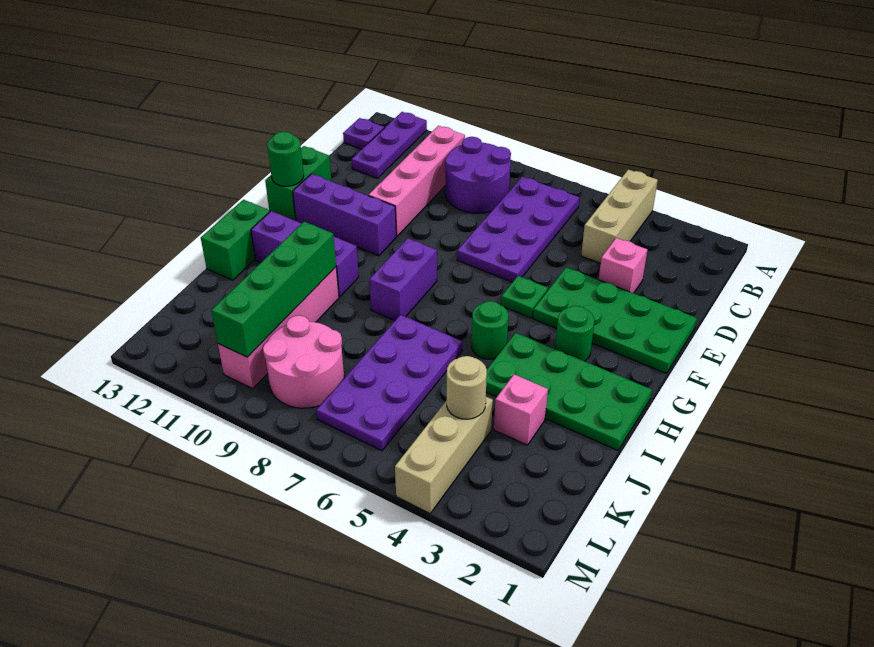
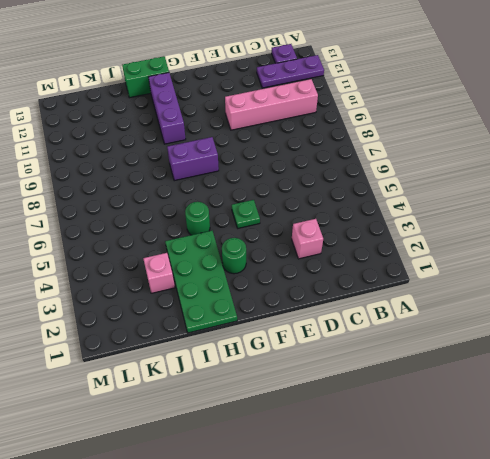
none -> tan brick A4:C4 level 1
none -> purple plate B6:E7 level 1
none -> purple round brick B8:C9 level 1

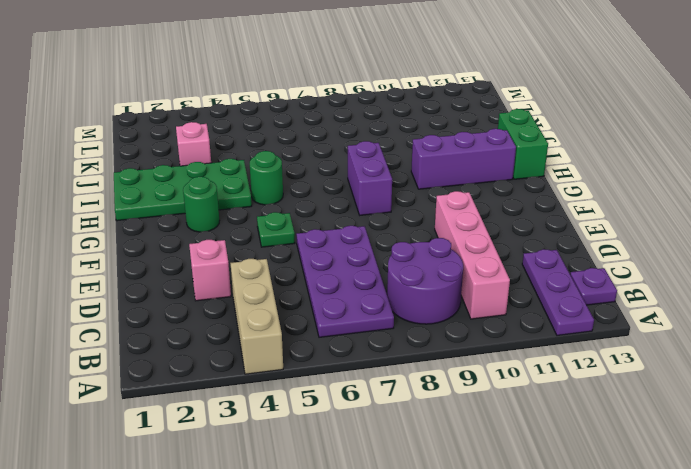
none -> green plate E1:F4 level 1
none -> green brick E13:F13 level 1
none -> purple brick F10:F12 level 1

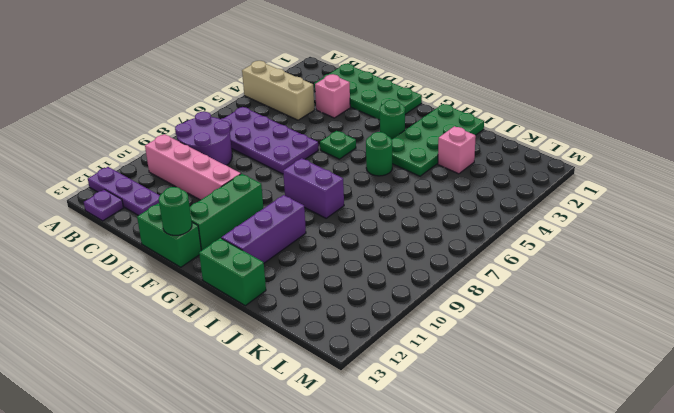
green plate C1:F2 level 1 -> green plate E1:F4 level 1
green brick F10:F12 level 1 -> purple brick F10:F12 level 1
none -> purple plate I6:L7 level 1
none -> pink brick I10:L10 level 1
none -> tan brick K4:M4 level 1

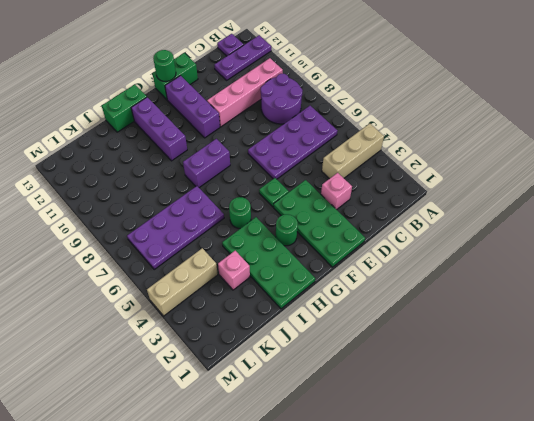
none -> pink brick I10:L10 level 1
none -> pink round brick K8:L9 level 1
none -> green brick I10:L10 level 2

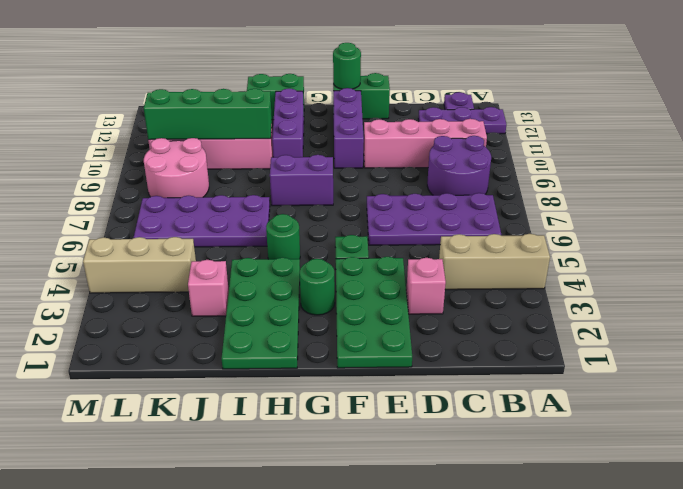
none -> tan round brick K4 level 2

